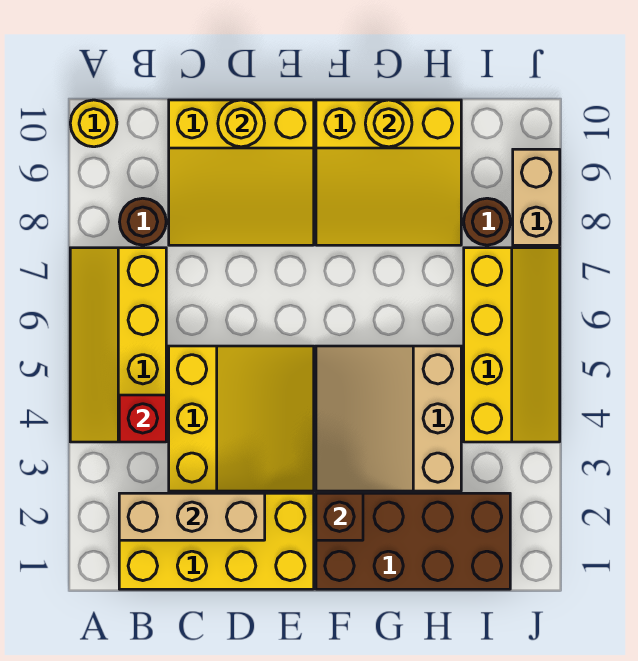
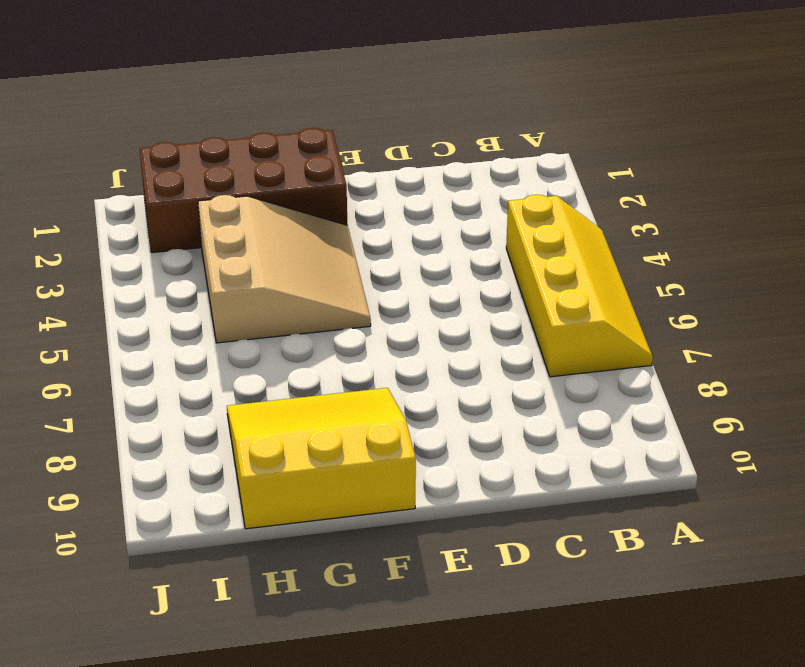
none -> yellow round brick A10 level 1
none -> yellow brick B1:E2 level 1
none -> brown round brick B8 level 1

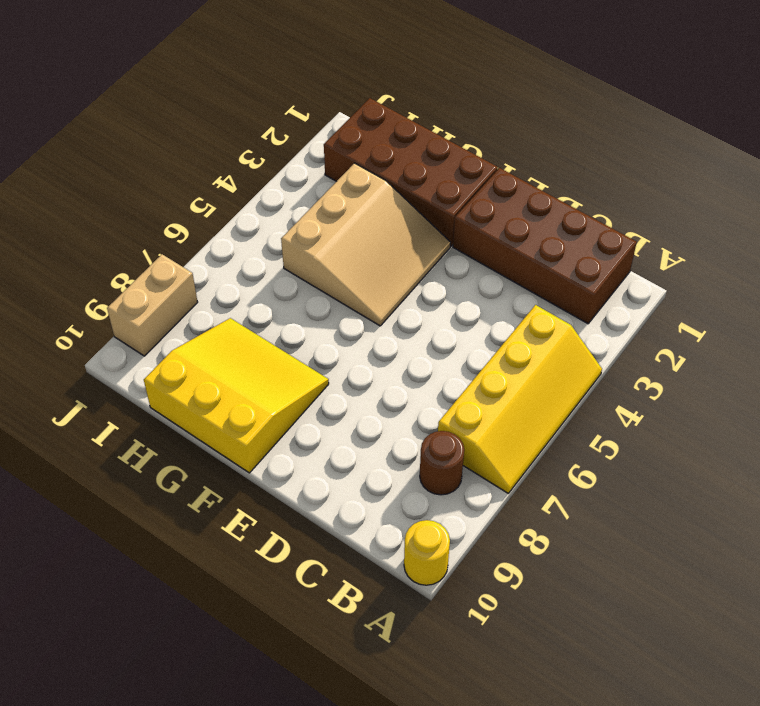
brown brick B1:E2 level 1 -> yellow brick B1:E2 level 1
none -> yellow slope C3:E5 level 1 top C
none -> yellow slope C8:E10 level 1 top 10
none -> yellow slope I4:J7 level 1 top I

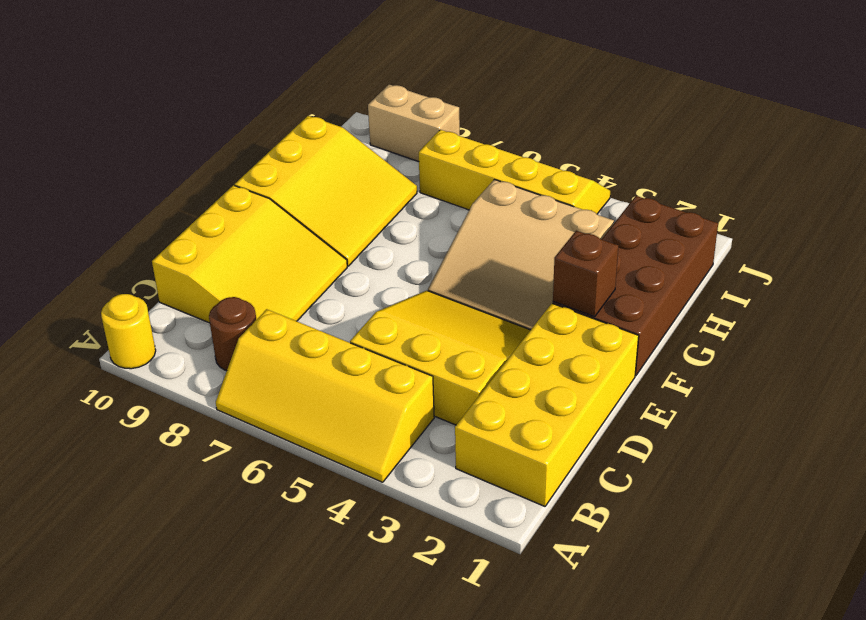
none -> brown round brick I8 level 1
none -> tan brick B2:D2 level 2
none -> red brick B4 level 2

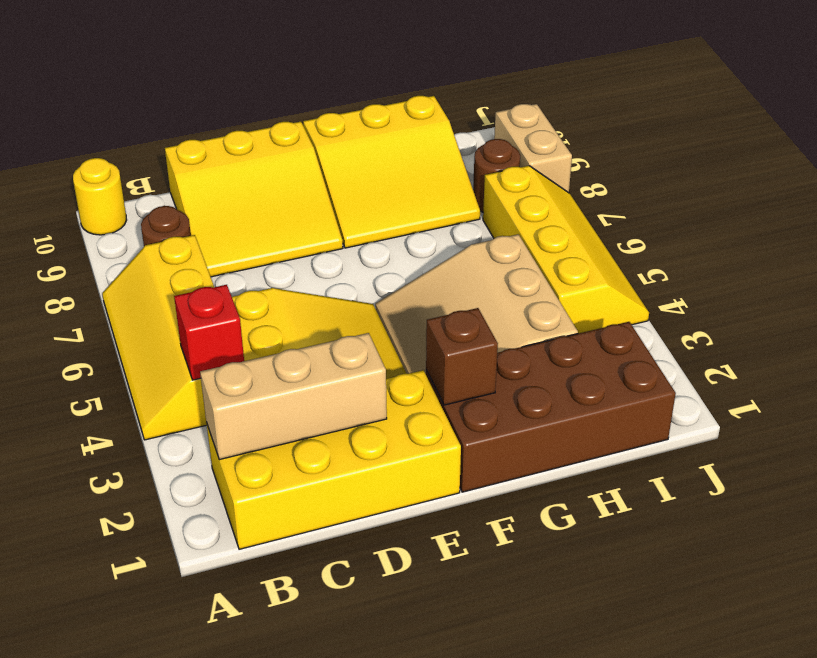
none -> yellow round brick D10 level 2
none -> yellow round brick G10 level 2

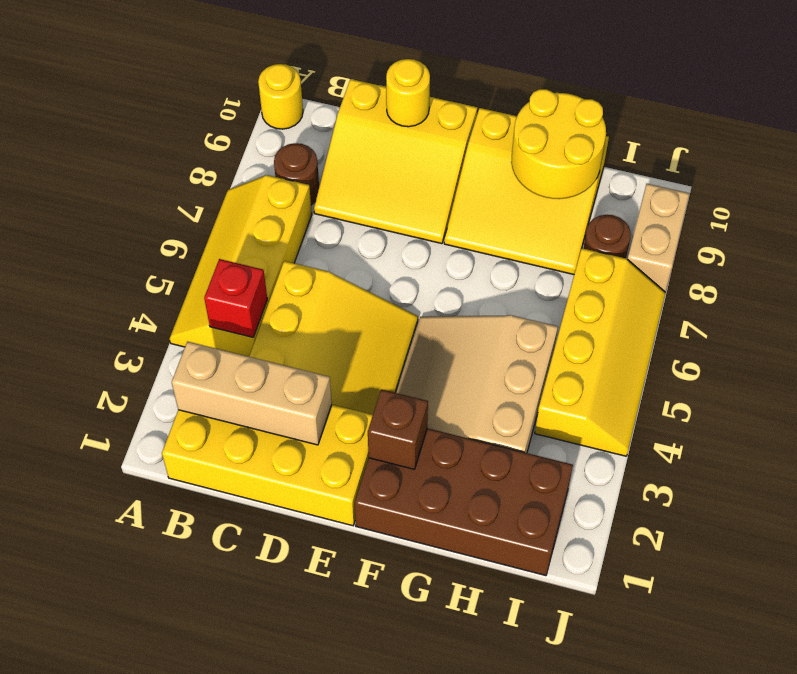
yellow round brick G9:H10 level 2 -> yellow round brick G10 level 2

